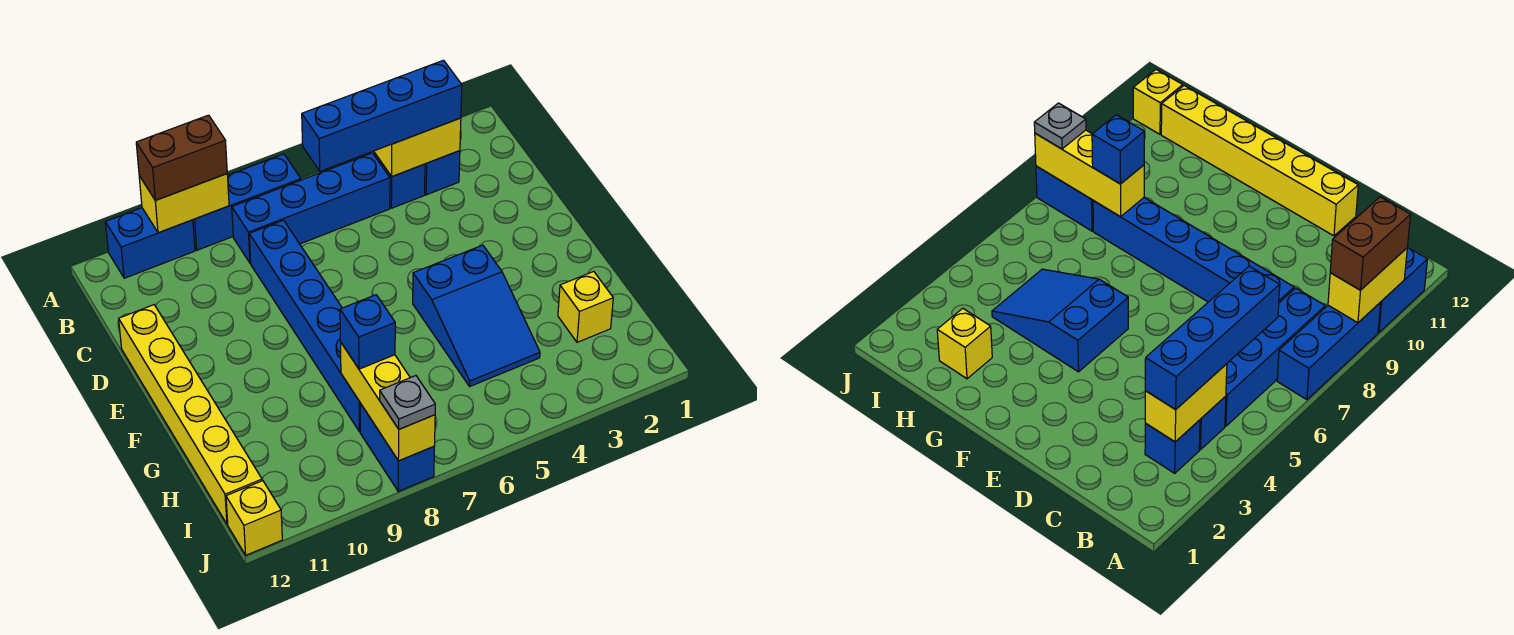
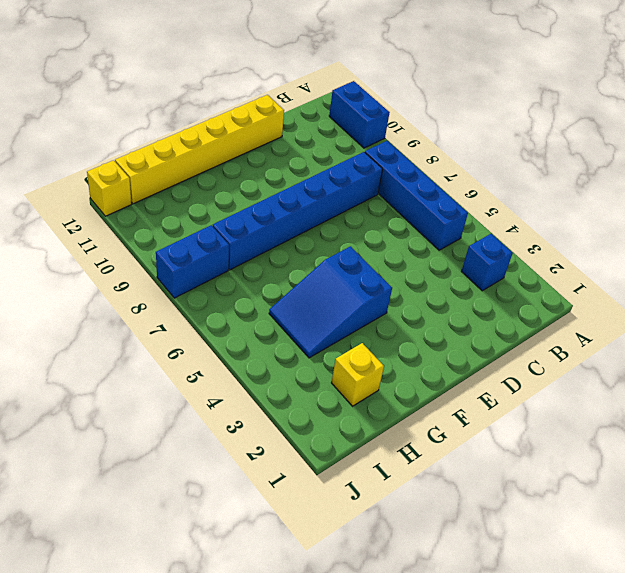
none -> blue brick A7:A9 level 1
none -> blue brick B4 level 1
none -> yellow brick A9:A10 level 2

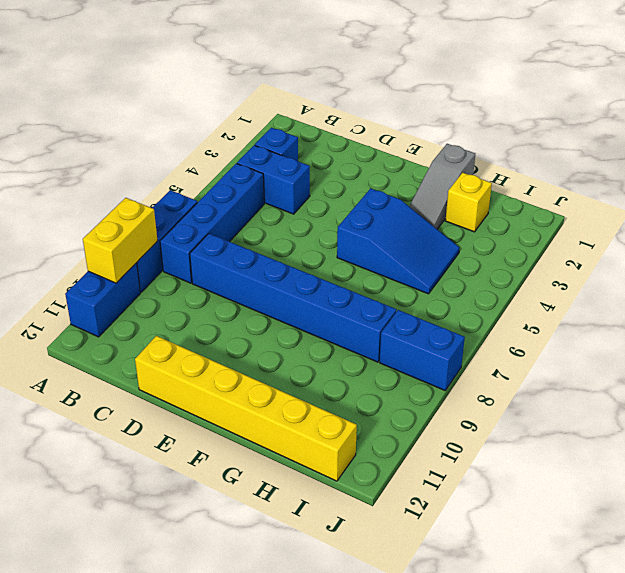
blue brick B4:C4 level 1 -> blue brick B4 level 1
grey slope G1:G3 level 1 top 1 -> none
none -> yellow brick J12 level 1
none -> yellow brick B3:B4 level 2
none -> yellow brick H8:J8 level 2

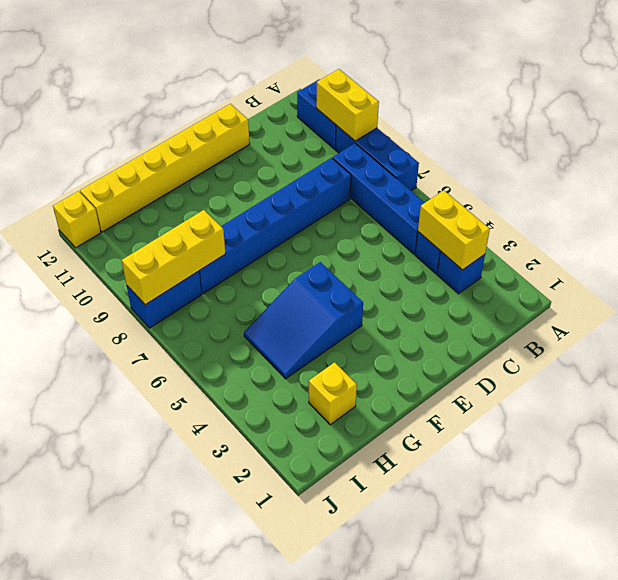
none -> brown brick A9:A10 level 3
none -> blue brick B3:B6 level 3
none -> blue brick H8 level 3

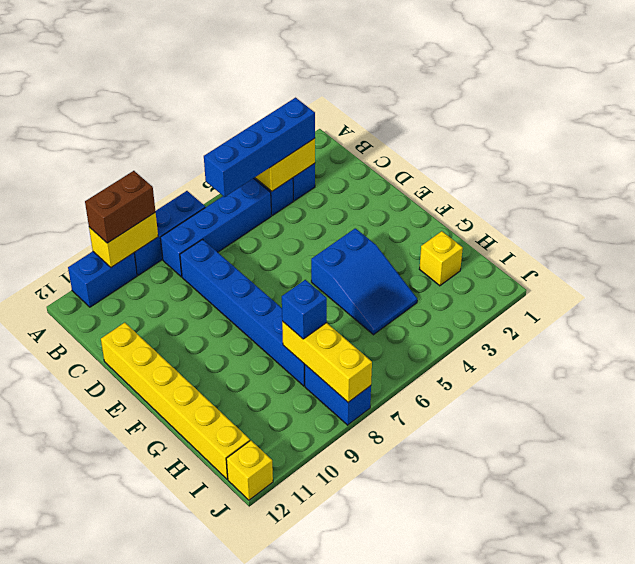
none -> grey plate J8 level 3

